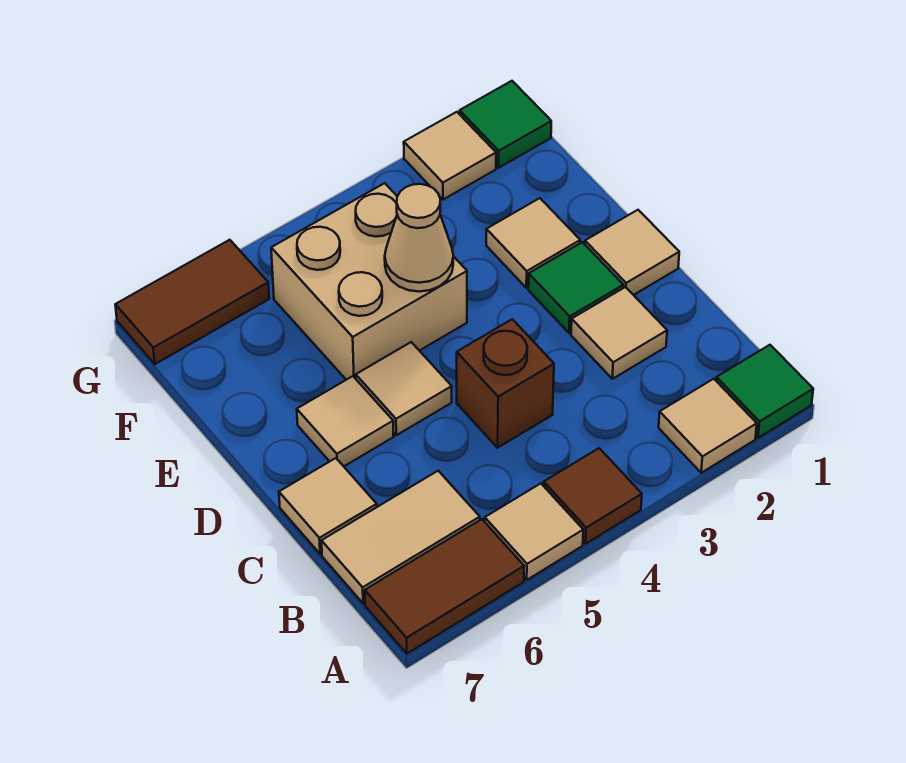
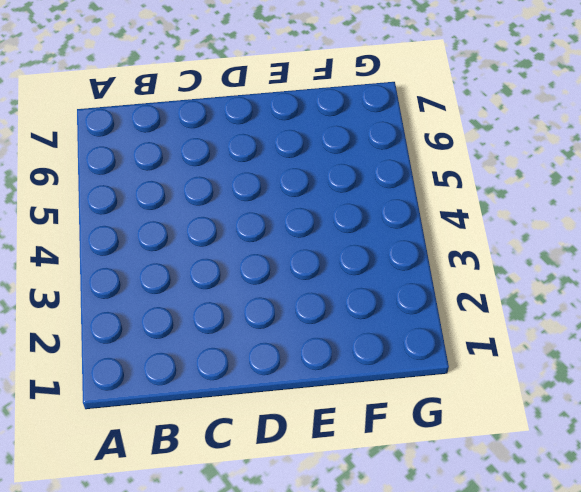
none -> green tile A1 level 1
none -> tan tile A2 level 1
none -> brown tile A4 level 1

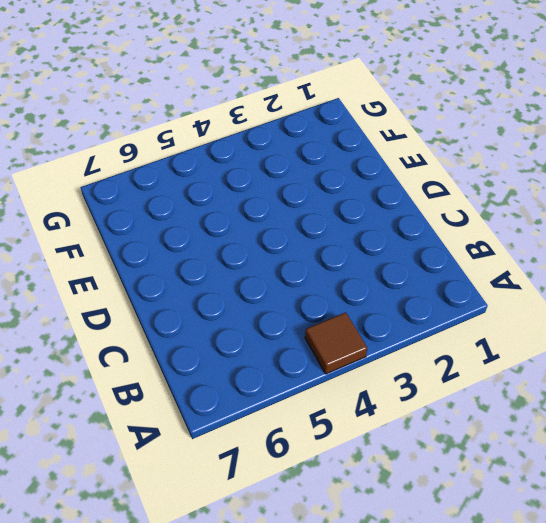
none -> green tile A1 level 1
none -> tan tile A2 level 1
none -> tan tile A5 level 1

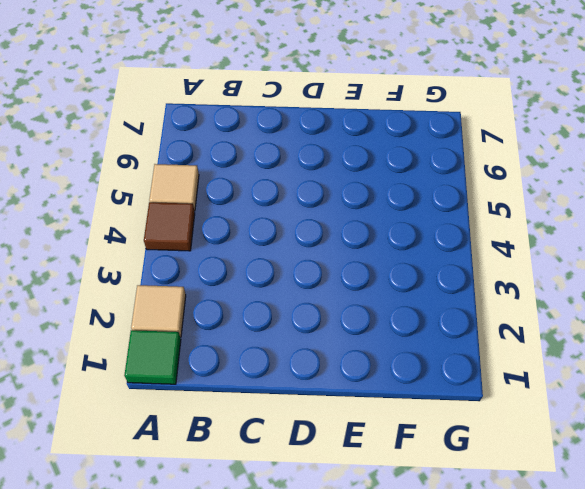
none -> brown tile A6:A7 level 1
none -> tan tile B6:B7 level 1
none -> tan tile C2 level 1

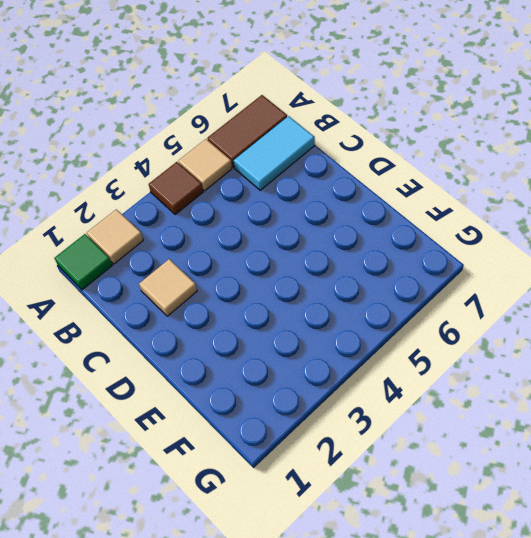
cyan tile B6:B7 level 1 -> tan tile B6:B7 level 1
none -> brown brick C4 level 1
none -> tan tile C7 level 1
none -> tan tile D1 level 1

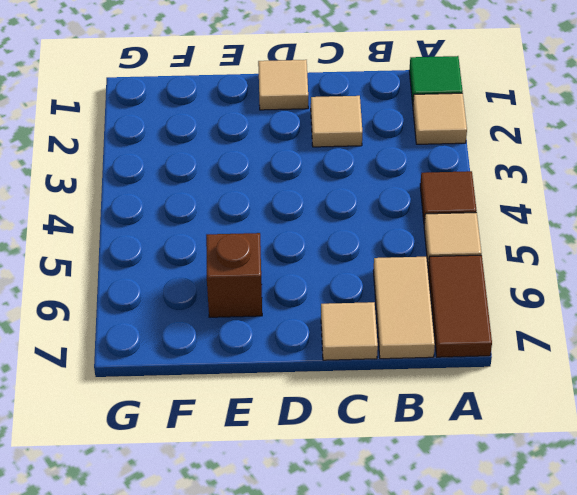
brown brick E6 level 1 -> brown brick C4 level 1
none -> green tile D2 level 1
none -> tan tile D5 level 1
none -> tan tile D6 level 1

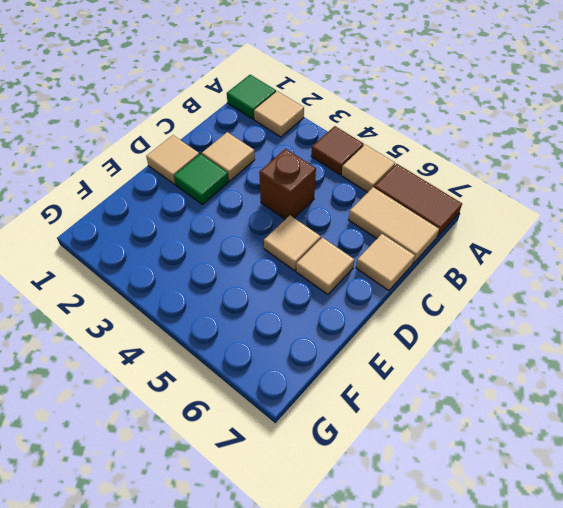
none -> tan tile E2 level 1
none -> tan brick E4:F5 level 1
none -> green tile G1 level 1

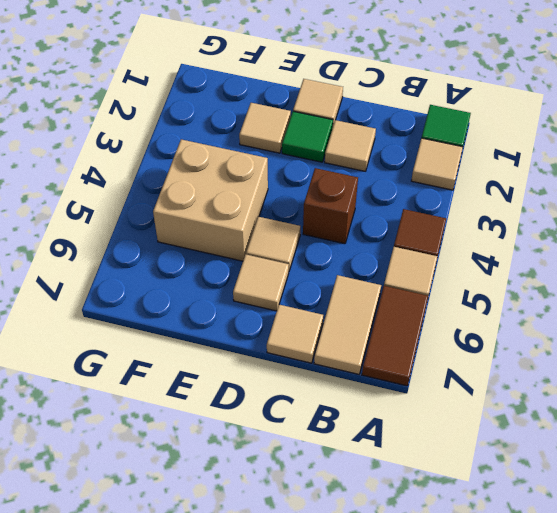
none -> green tile G1 level 1
none -> tan tile G2 level 1
none -> brown tile G6:G7 level 1

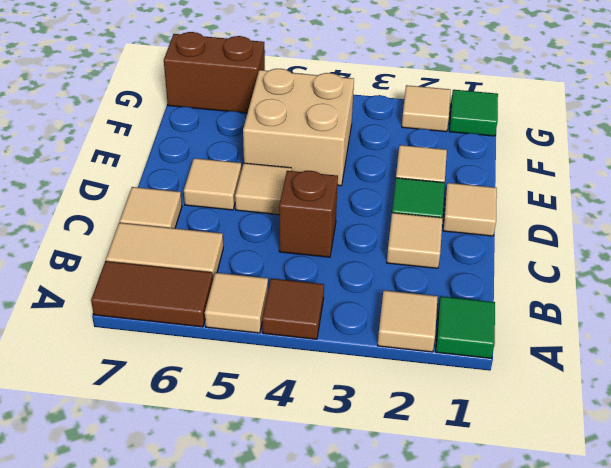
brown brick G6:G7 level 1 -> brown tile G6:G7 level 1
none -> tan cone E4 level 2

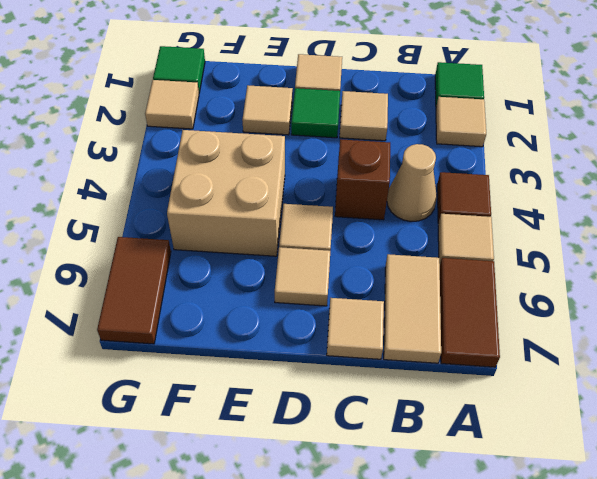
tan cone B4 level 1 -> tan cone E4 level 2

